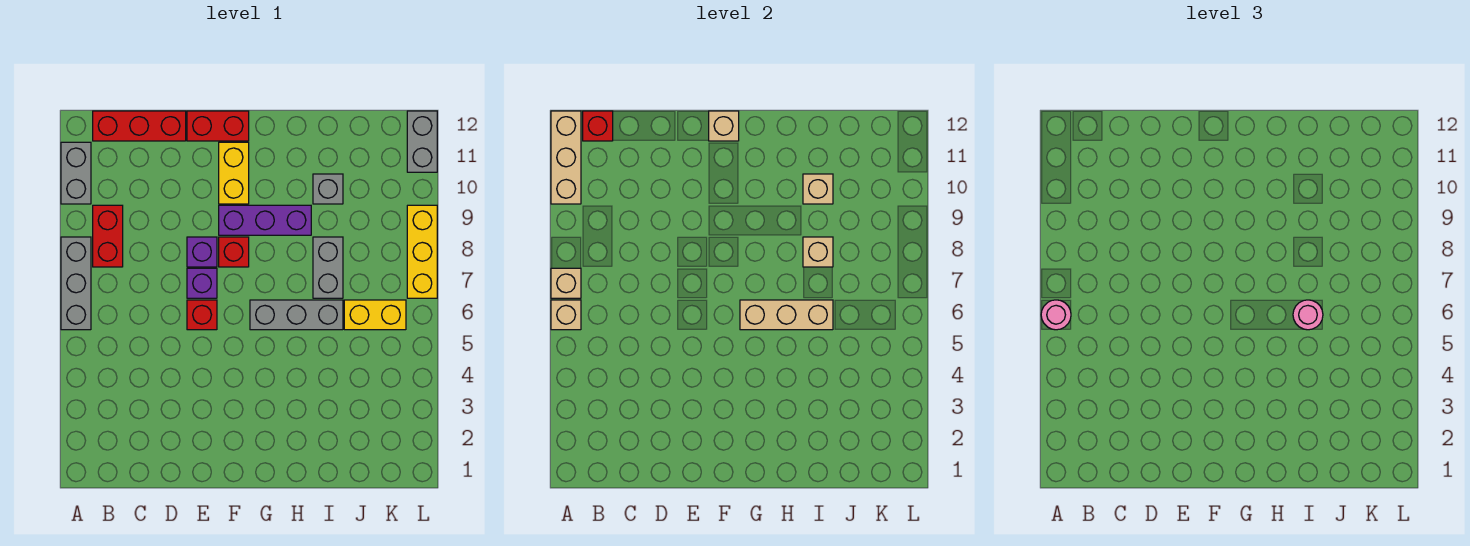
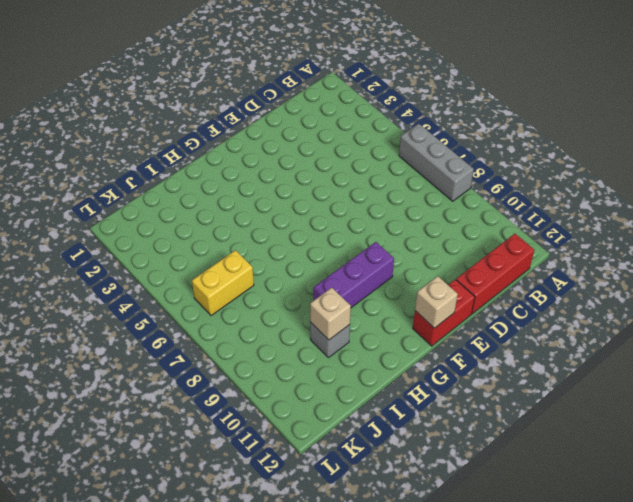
none -> grey brick A10:A11 level 1
none -> red brick B8:B9 level 1
none -> red brick E6 level 1

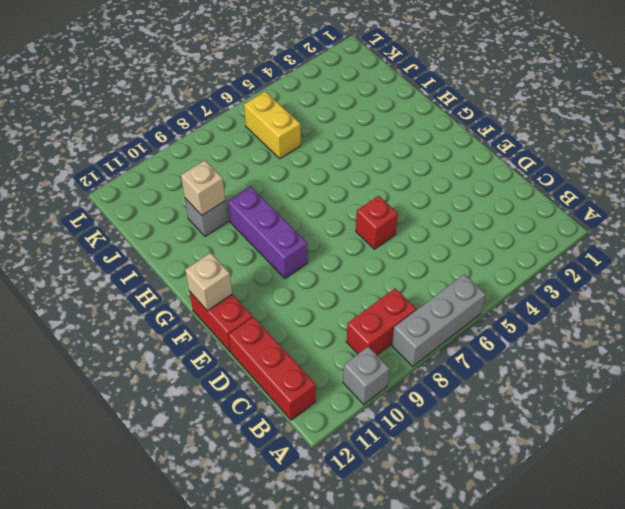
grey brick A10 level 1 -> grey brick A10:A11 level 1
none -> purple brick E7 level 1
none -> purple brick E8 level 1
none -> red brick F8 level 1

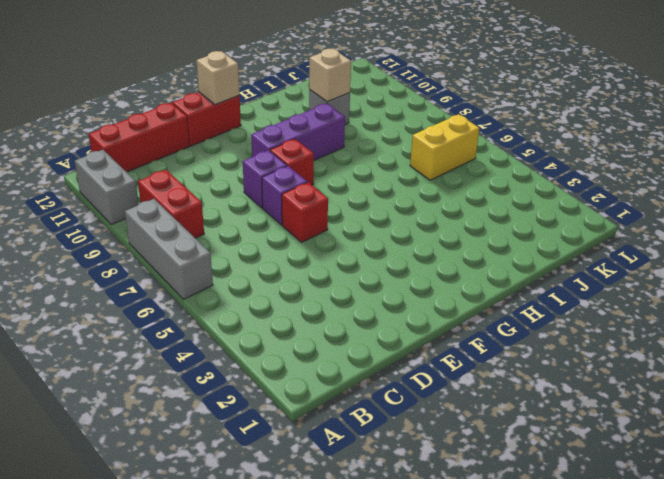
none -> yellow brick F10:F11 level 1
none -> grey brick G6:I6 level 1
none -> grey brick I7:I8 level 1

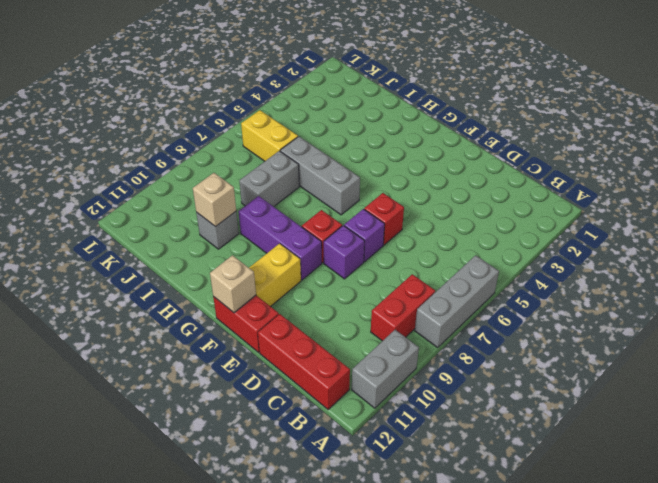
none -> yellow brick L7:L9 level 1
none -> grey brick L11:L12 level 1
none -> tan brick A6 level 2

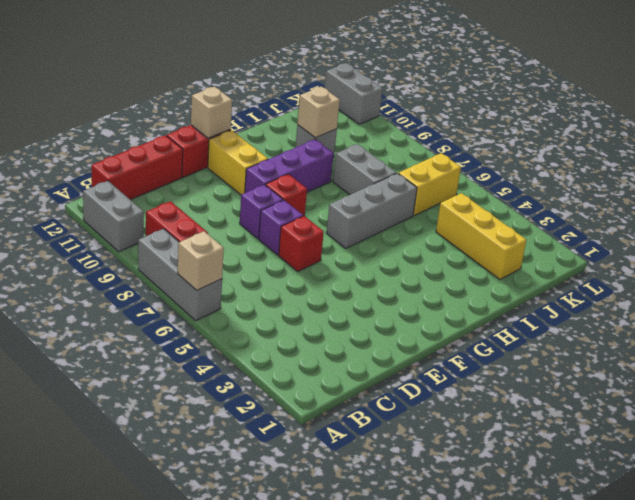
yellow brick J2:J4 level 1 -> yellow brick L7:L9 level 1
none -> tan brick A7 level 2
none -> tan brick A10:A12 level 2
none -> red brick B12 level 2

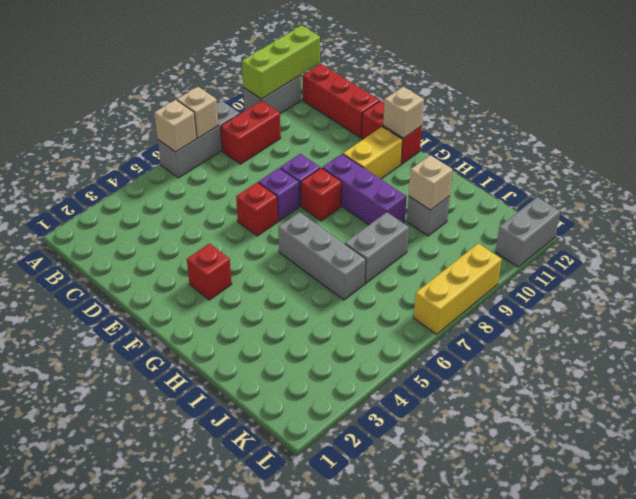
lime brick A10:A12 level 2 -> tan brick A10:A12 level 2
red brick F3 level 1 -> red brick B12 level 2
none -> yellow brick J6:K6 level 1
none -> tan brick G6:I6 level 2
none -> tan brick I8 level 2

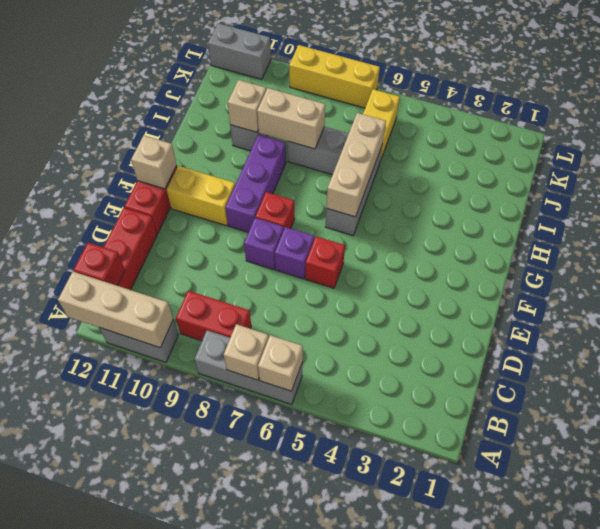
tan brick I8:I9 level 2 -> tan brick I8 level 2
none -> pink round brick A6 level 3
none -> pink round brick I6 level 3

